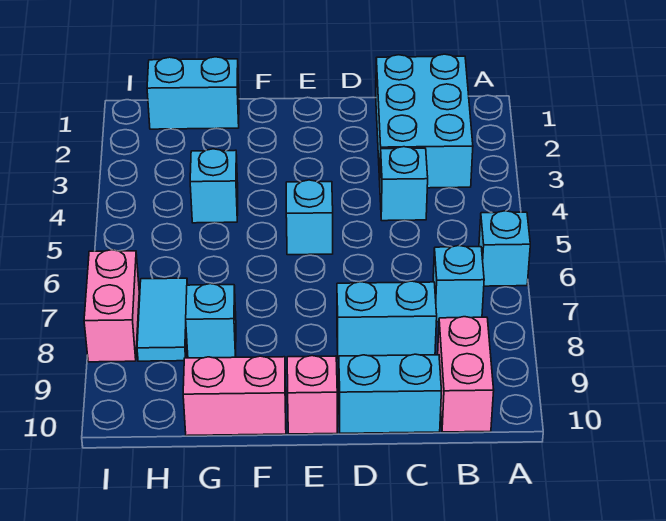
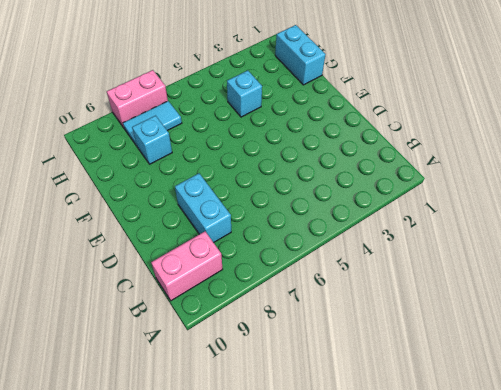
none -> cyan brick A6 level 1
none -> cyan brick B1:C3 level 1
none -> cyan brick B7 level 1

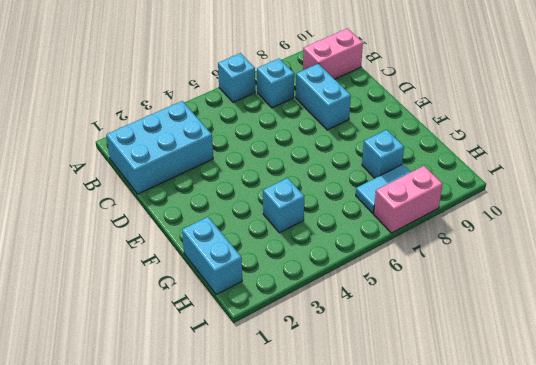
none -> cyan brick C4 level 1
none -> cyan brick C10:D10 level 1
none -> cyan brick E5 level 1

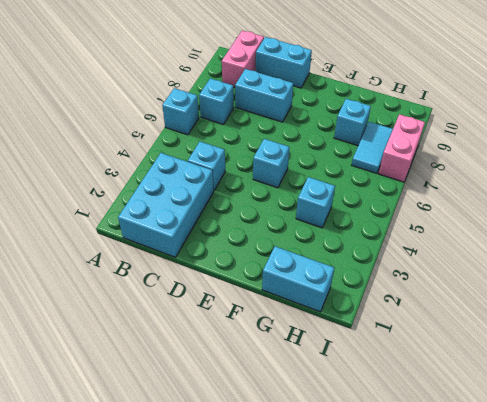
none -> pink brick E10 level 1
none -> pink brick F10:G10 level 1

